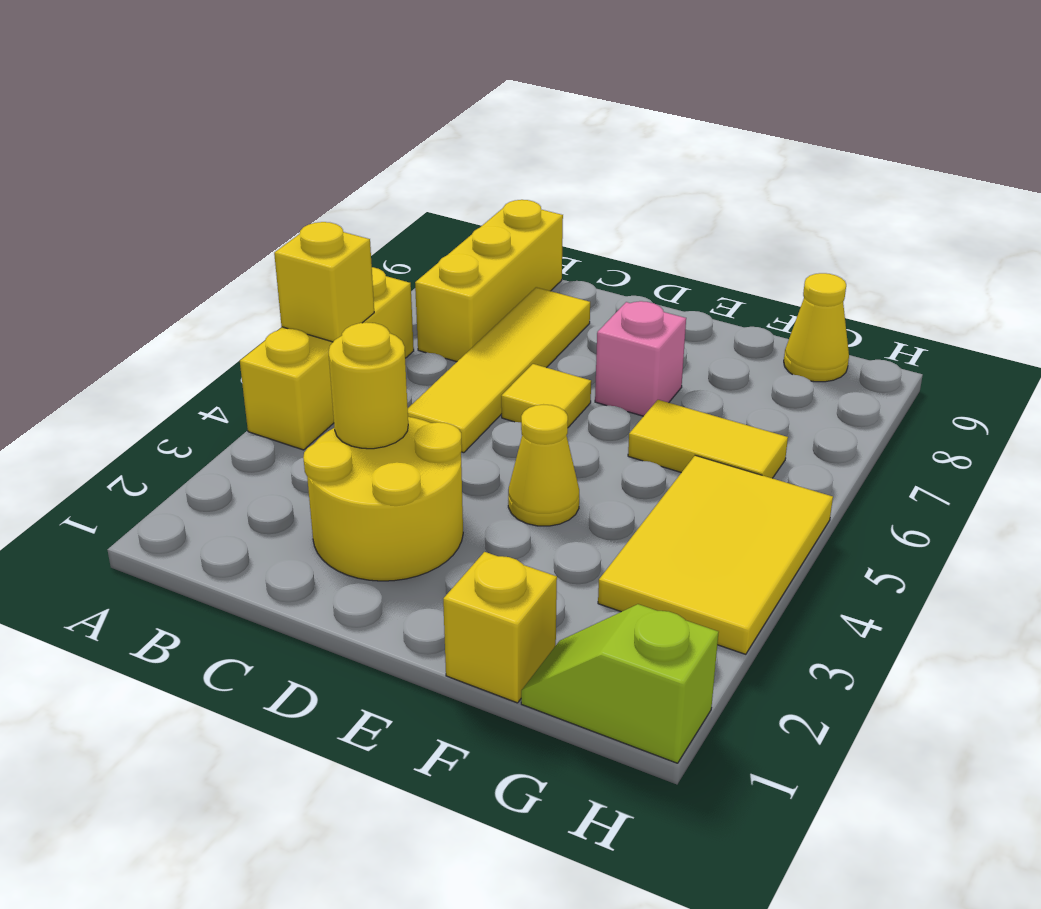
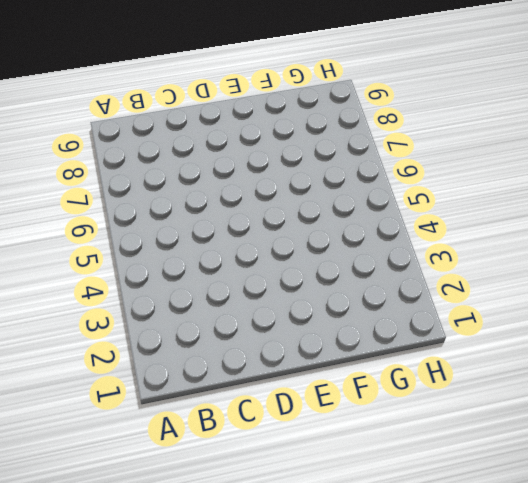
none -> yellow brick A4:A6 level 1
none -> yellow brick B7:B9 level 1
none -> yellow round brick C2:D3 level 1

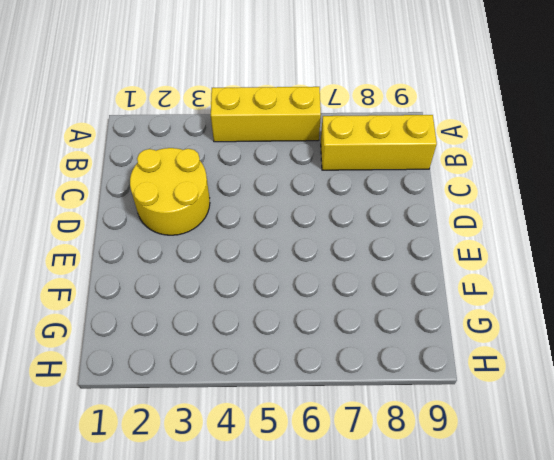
none -> yellow tile C5:C8 level 1
none -> yellow tile D6 level 1
none -> yellow cone E4 level 1

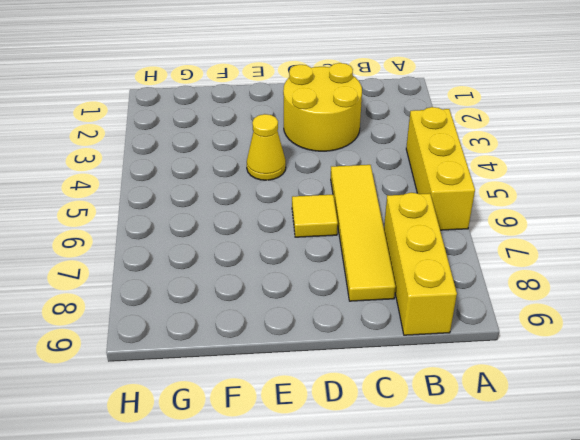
none -> pink brick E7 level 1
none -> yellow brick F1 level 1
none -> yellow tile F6:G6 level 1

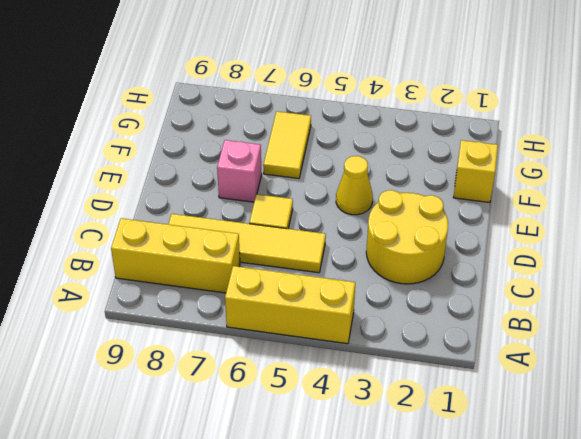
none -> lime slope G1:H1 level 1 top H
none -> yellow tile G3:H5 level 1
none -> yellow cone G9 level 1

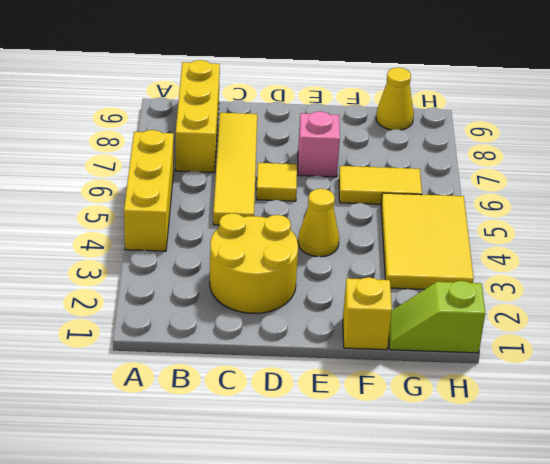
none -> yellow brick A5 level 2
none -> yellow round brick C3 level 2

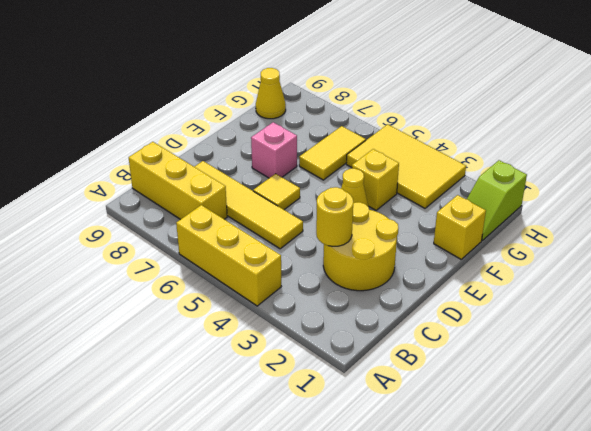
yellow brick F4 level 1 -> yellow brick A5 level 2

